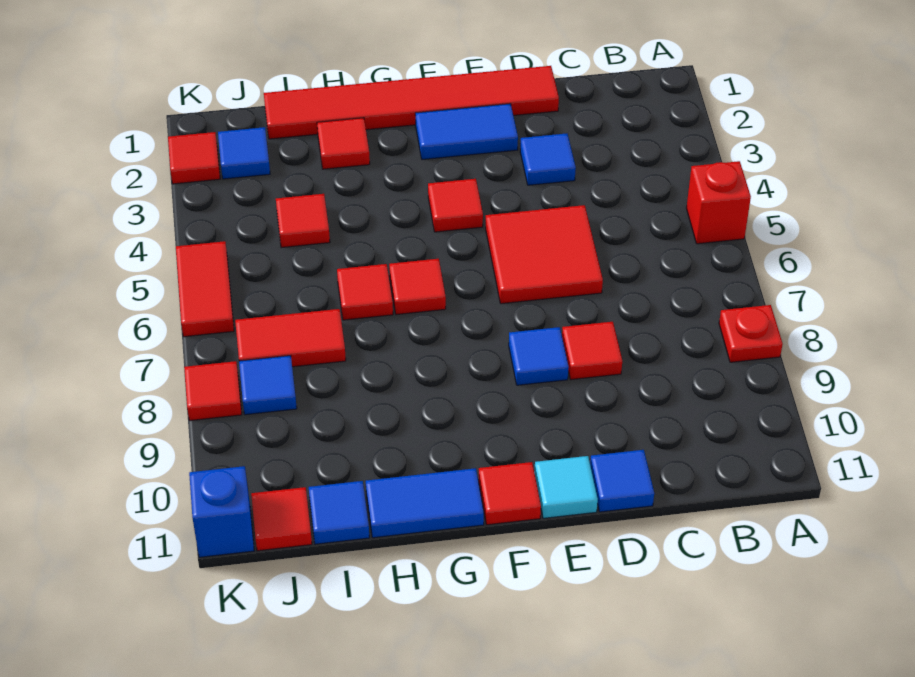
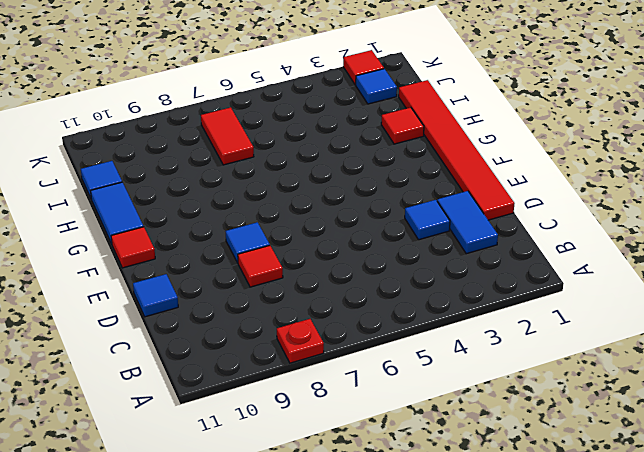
blue tile C2:D2 level 1 -> blue tile E2:F2 level 1
none -> red brick A5 level 1
none -> red tile D5:E6 level 1
none -> cyan tile E11 level 1

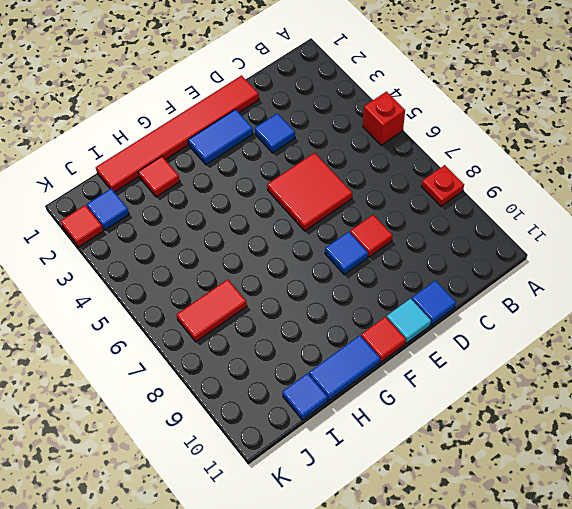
none -> red tile F4 level 1
none -> red tile G6 level 1
none -> red tile H6 level 1

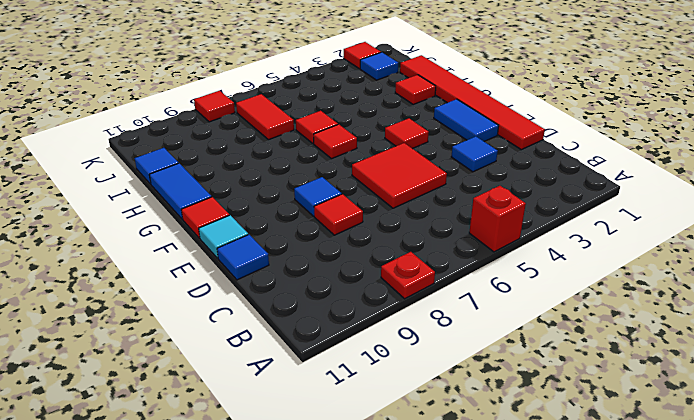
none -> red tile I4 level 1
none -> blue tile J8 level 1
none -> red tile J11 level 1

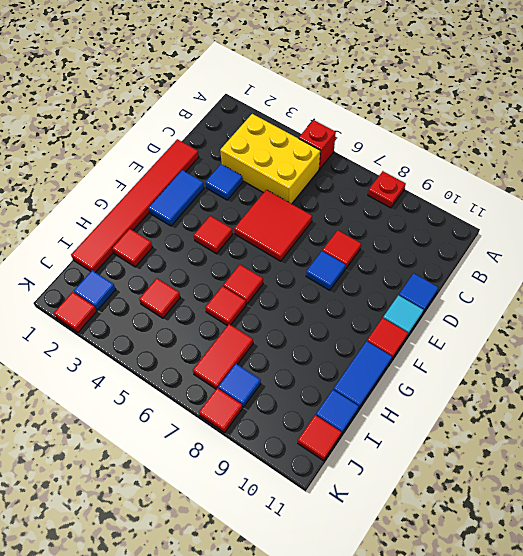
yellow brick B3:C5 level 1 -> none
none -> red tile K5:K6 level 1
none -> blue brick K11 level 1

